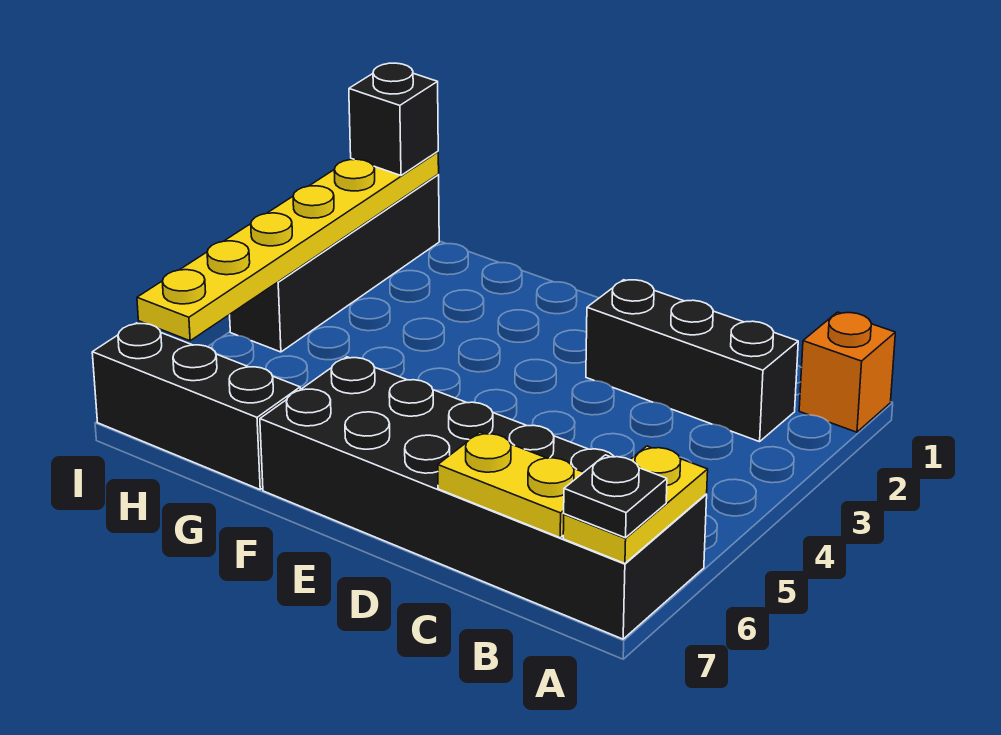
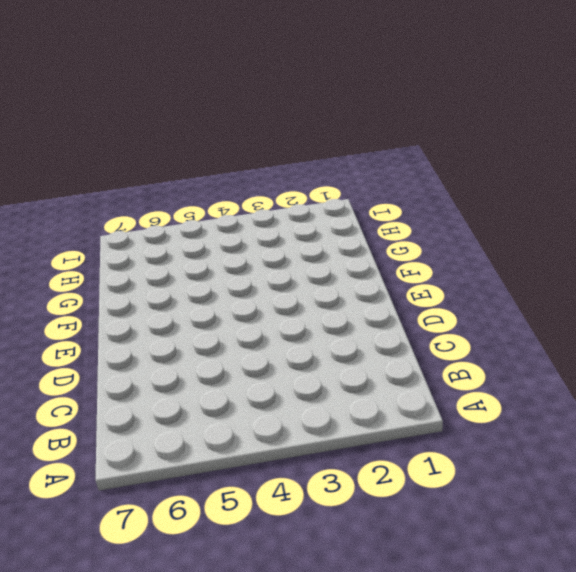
none -> orange brick A1 level 1
none -> black brick A6:F7 level 1

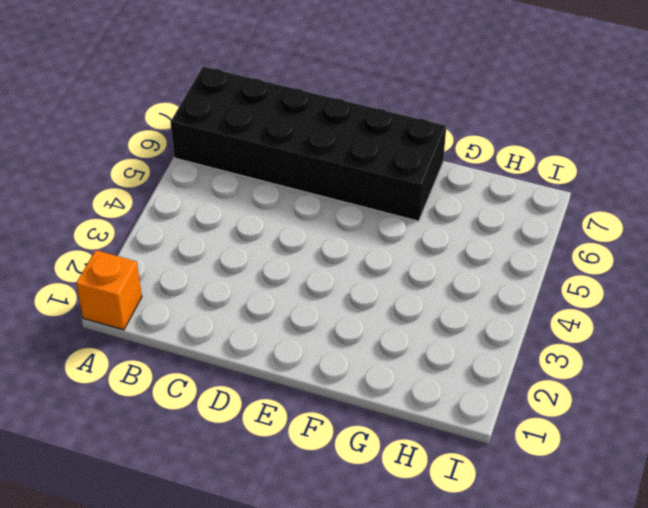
none -> black brick B2:D2 level 1
none -> black brick G7:I7 level 1

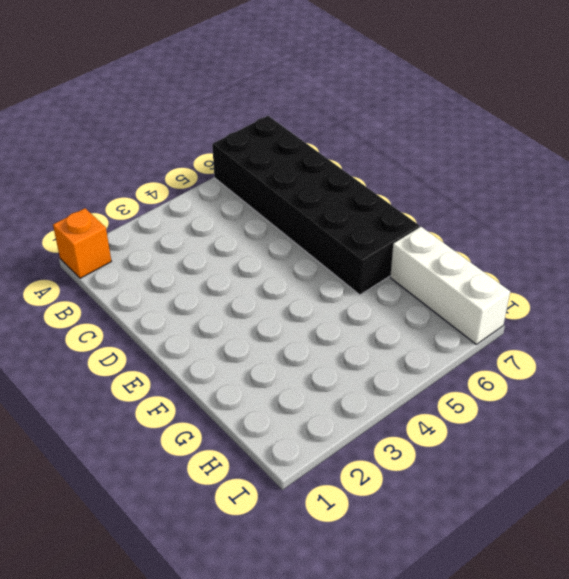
white brick G7:I7 level 1 -> black brick G7:I7 level 1
none -> black brick B2:D2 level 1
none -> black brick I1:I4 level 1

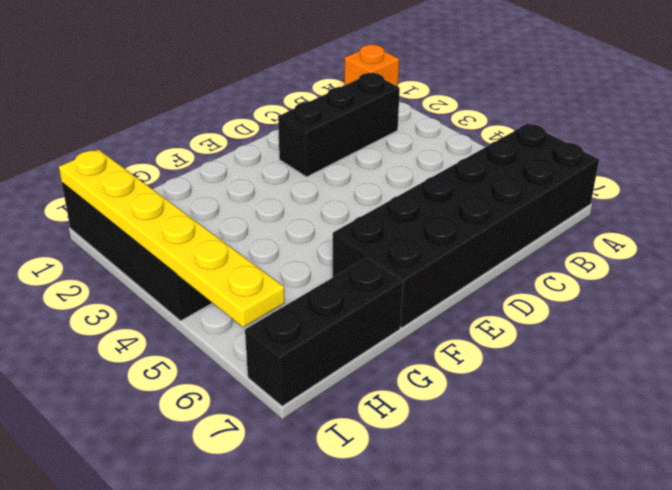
none -> yellow plate A6:A7 level 2
none -> yellow plate B7:C7 level 2

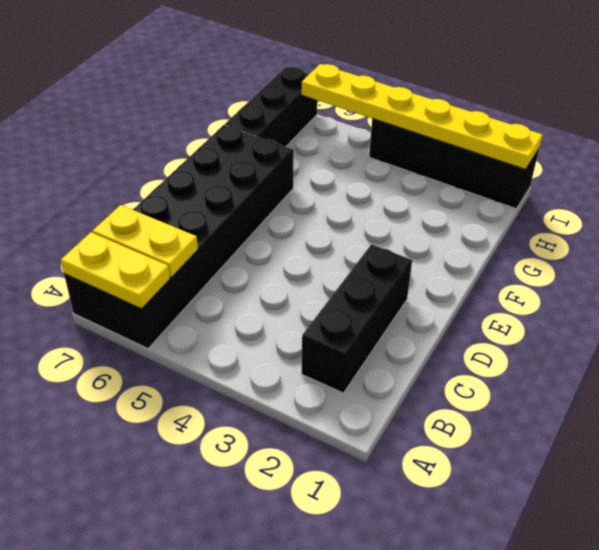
yellow plate B6:B7 level 2 -> yellow plate B7:C7 level 2
none -> orange brick A1 level 1
none -> black plate A7 level 3

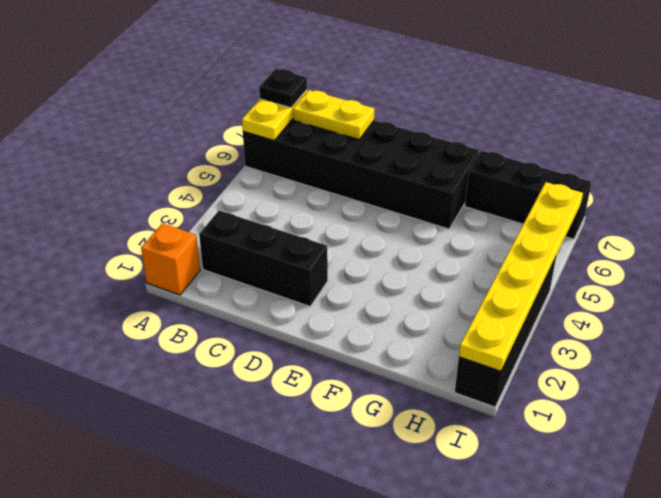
none -> black brick I1 level 3

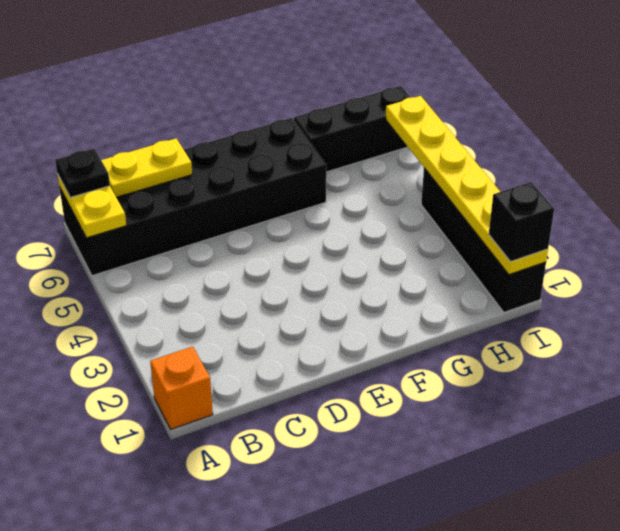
none -> black brick B2:D2 level 1

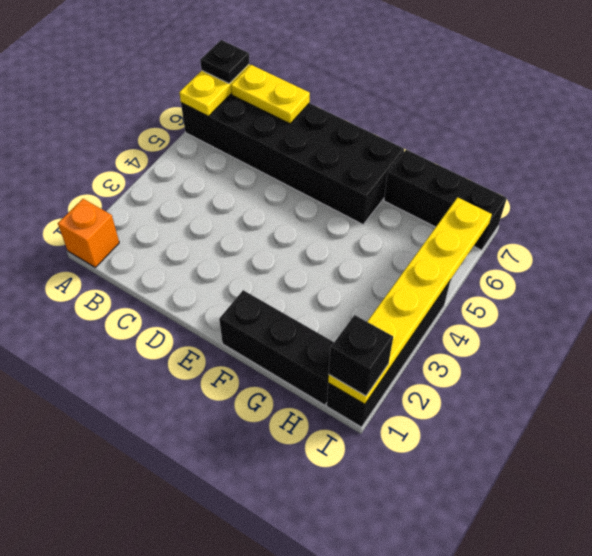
black brick F1:H1 level 1 -> black brick B2:D2 level 1

